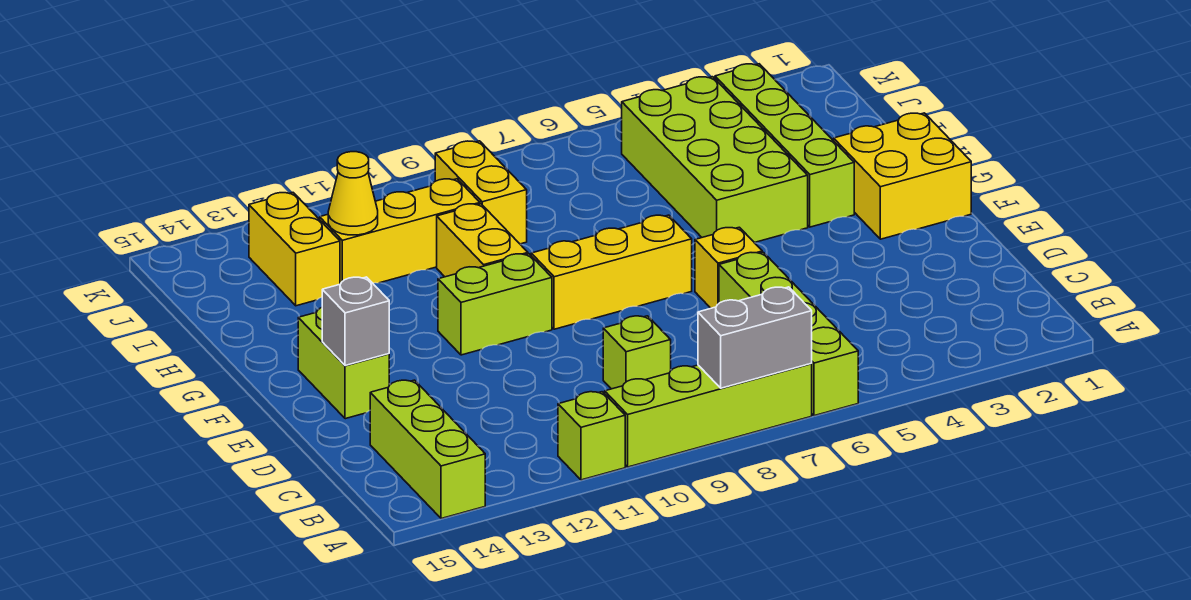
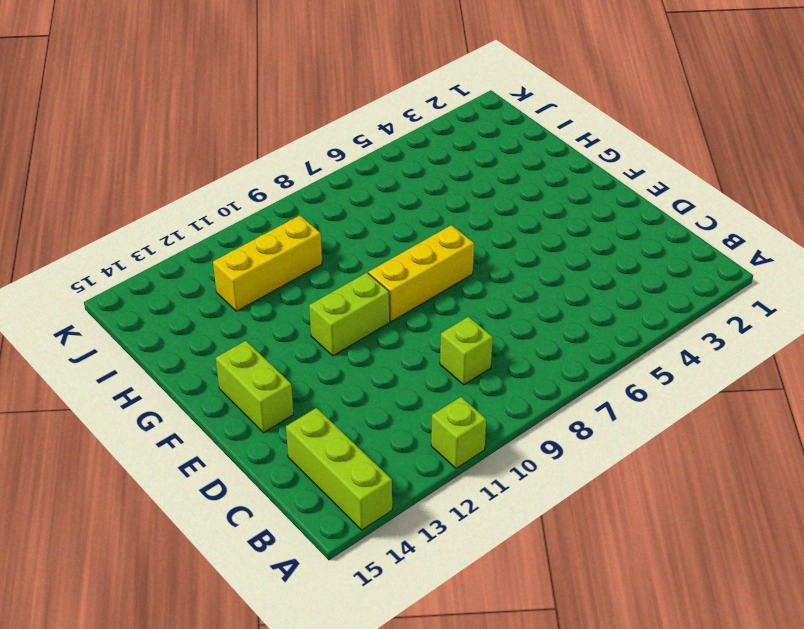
none -> lime brick A6:D6 level 1
none -> lime brick A7:A10 level 1
none -> yellow brick E6 level 1

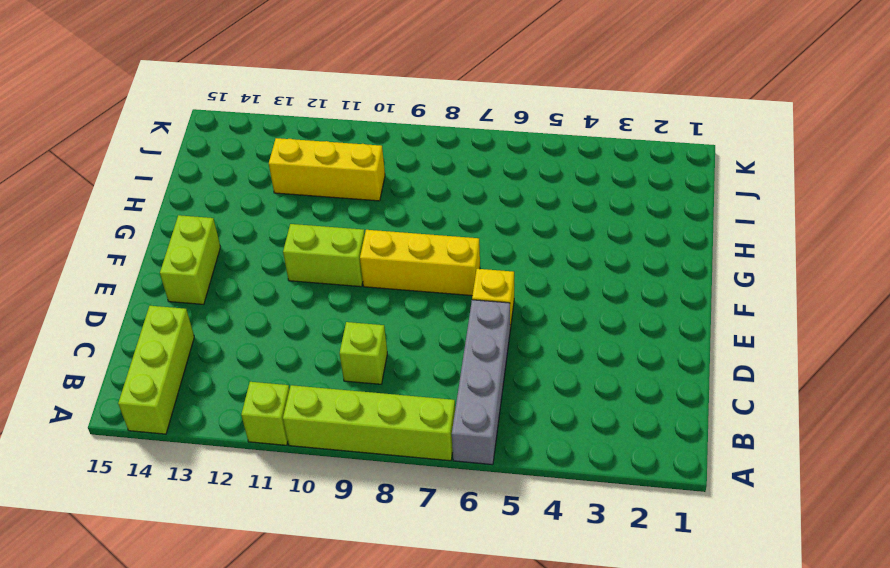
grey brick A6:D6 level 1 -> lime brick A6:D6 level 1
none -> yellow brick F1:G2 level 1
none -> lime brick G3:J3 level 1
none -> lime brick G4:J5 level 1

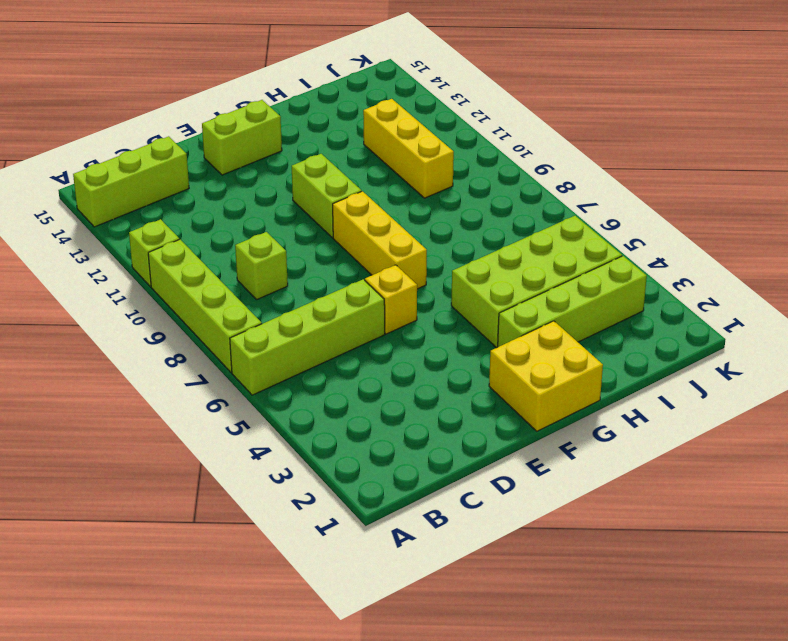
none -> yellow brick G10:H10 level 1
none -> yellow brick I9:J9 level 1
none -> yellow brick I13:J13 level 1

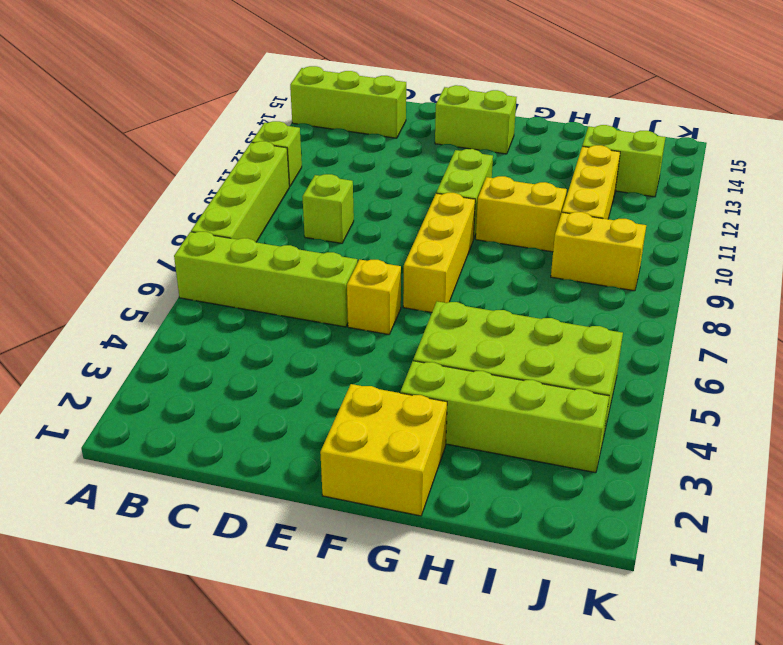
lime brick I13:J13 level 1 -> yellow brick I13:J13 level 1
none -> grey brick A7:A8 level 2
none -> grey brick E14 level 2
none -> yellow cone I12 level 2

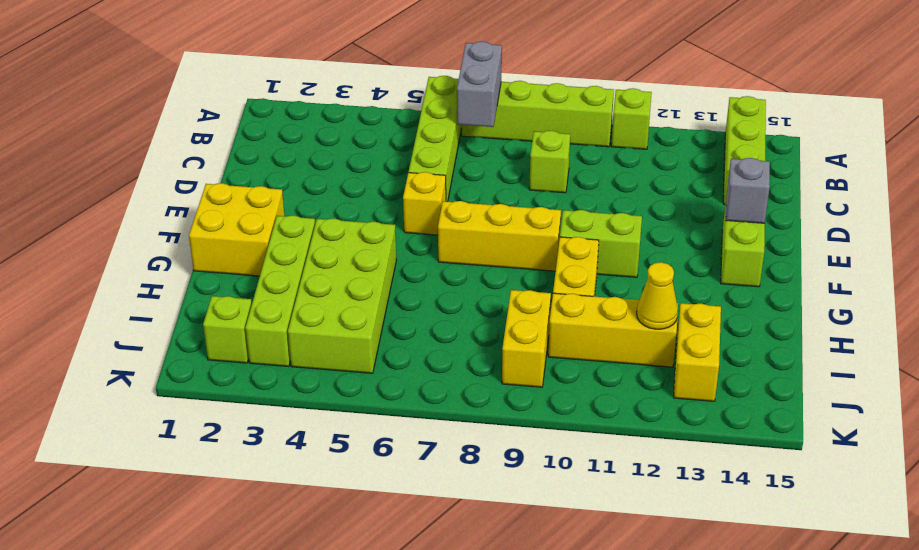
grey brick A7:B7 level 2 -> grey brick A7:A8 level 2
lime brick J2 level 1 -> none

